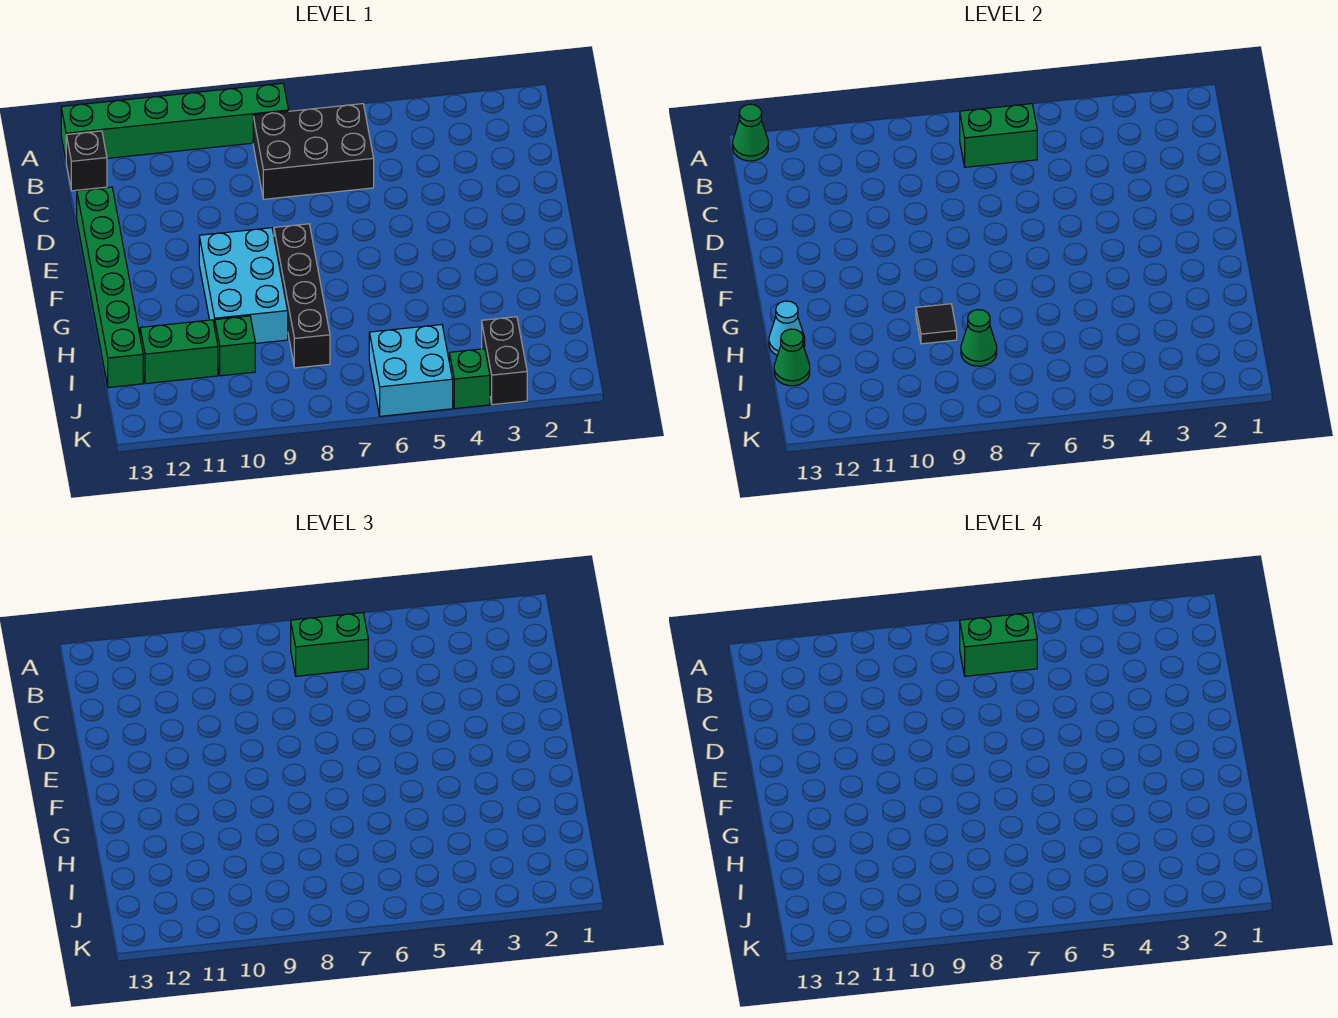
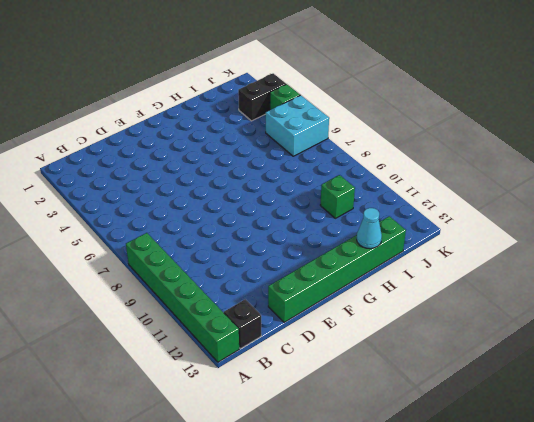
none -> black brick B6:C8 level 1
none -> black brick F8:I8 level 1
none -> cyan brick F9:H10 level 1

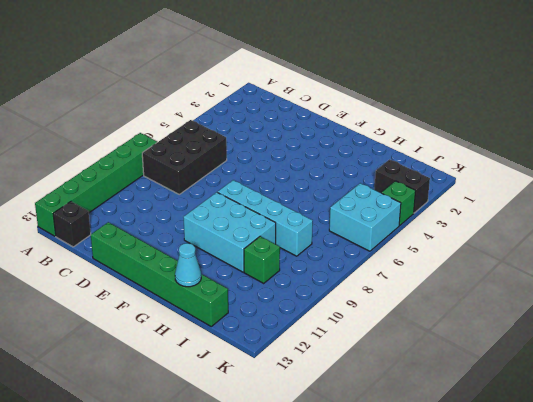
cyan brick F8:I8 level 1 -> black brick F8:I8 level 1
none -> green brick I11:I12 level 1
none -> green cone A13 level 2
none -> green brick B6:B7 level 2

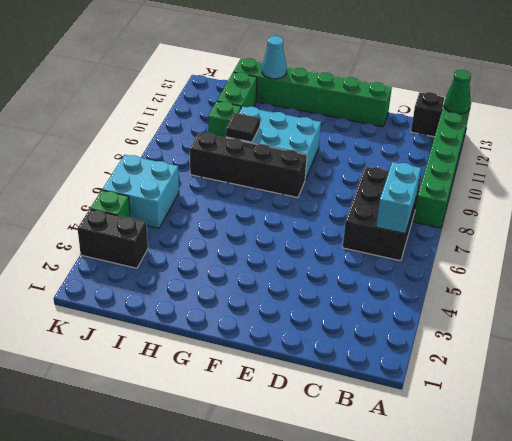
cyan brick B6:B7 level 2 -> green brick B6:B7 level 2
none -> green cone I8 level 2
none -> green cone I13 level 2
none -> green brick B6:B7 level 3

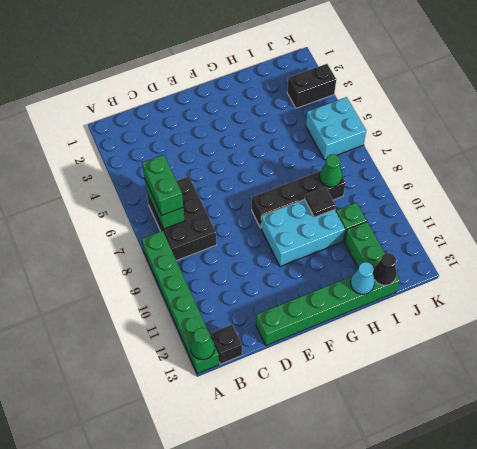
black cone I13 level 2 -> green cone I13 level 2
none -> green brick K4 level 1
none -> green brick B6:B7 level 4

